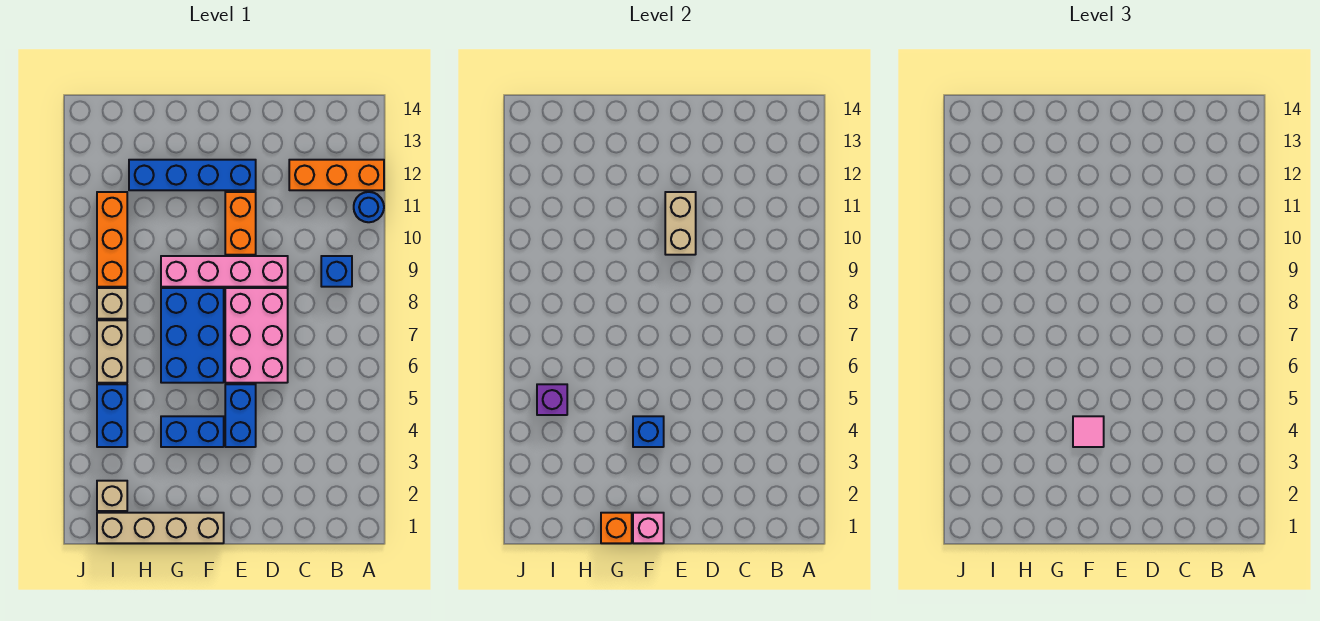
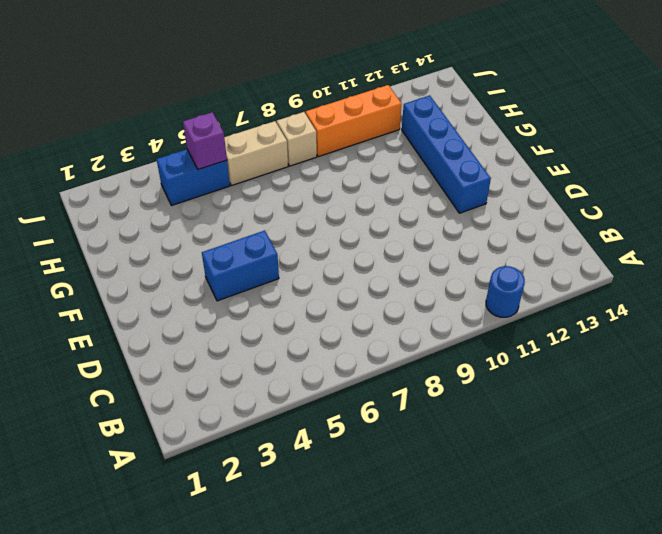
none -> orange brick A12:C12 level 1
none -> blue brick B9 level 1
none -> pink brick D6:E8 level 1

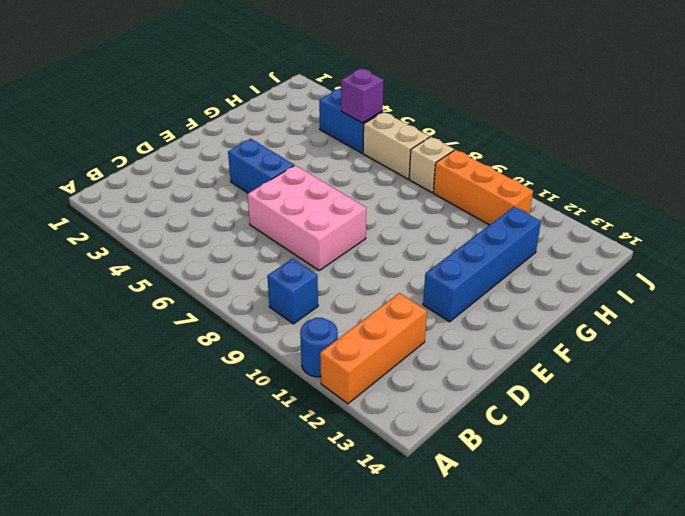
none -> pink brick D9:G9 level 1
none -> orange brick E10:E11 level 1
none -> tan brick F1:I1 level 1

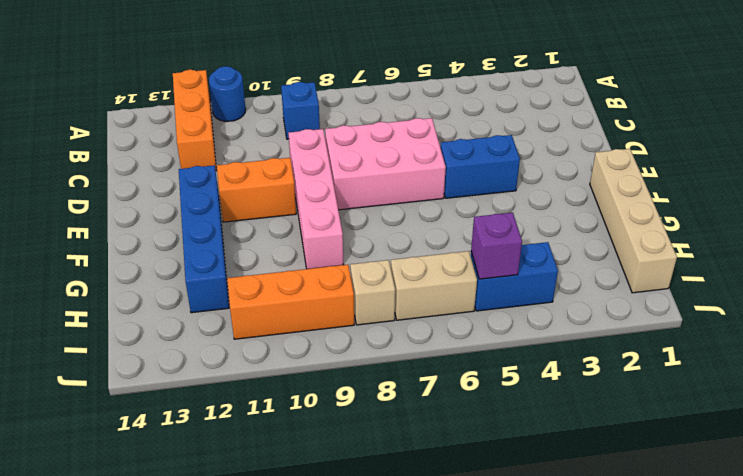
none -> blue brick F4:G4 level 1
none -> blue brick F6:G8 level 1
none -> tan brick I2 level 1

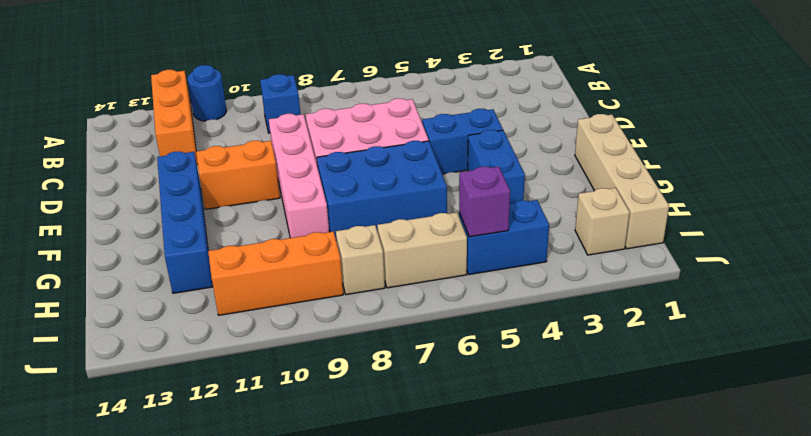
none -> tan brick E10:E11 level 2
none -> pink brick F1 level 2
none -> blue brick F4 level 2

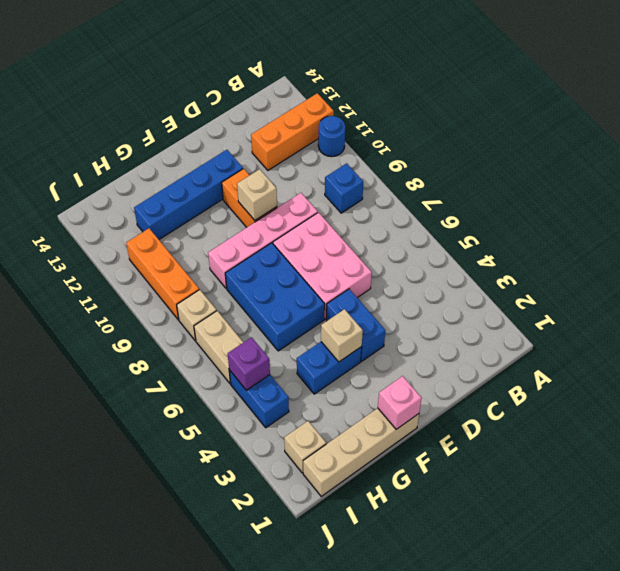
tan brick E10 level 2 -> tan brick E10:E11 level 2
tan brick F4 level 2 -> blue brick F4 level 2
none -> orange brick G1 level 2
none -> pink tile F4 level 3

